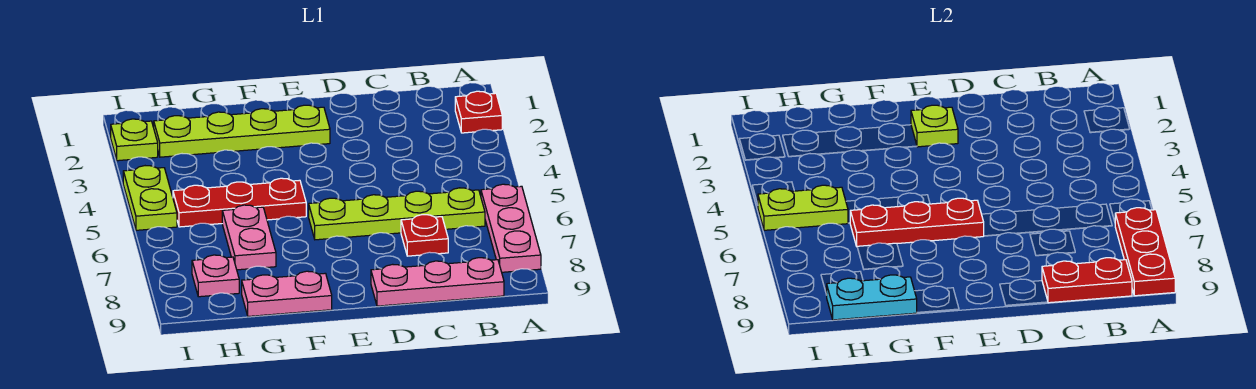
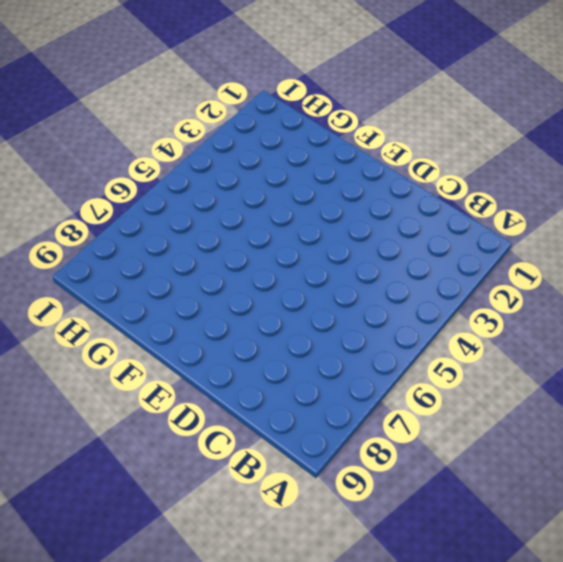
none -> red plate A2 level 1
none -> pink plate A6:A8 level 1
none -> lime plate B6:E6 level 1

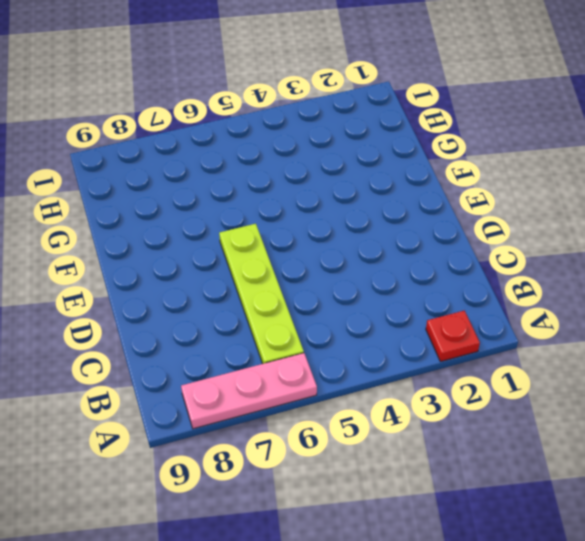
none -> pink plate B9:D9 level 1
none -> red plate C7 level 1
none -> lime plate E2:H2 level 1

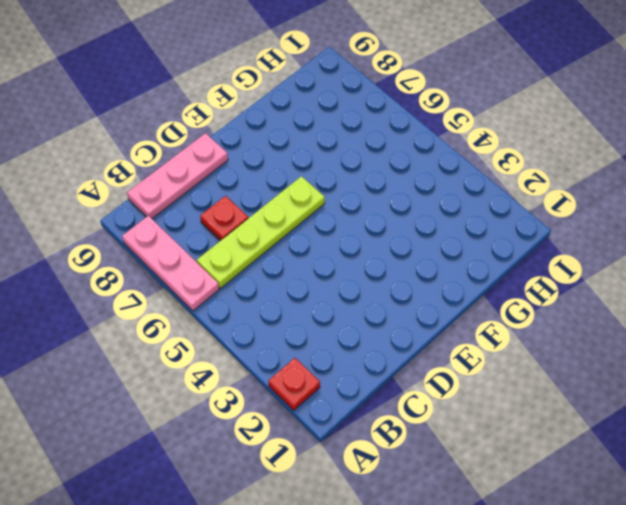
none -> lime plate E2:H2 level 1
none -> red plate F5:H5 level 1
none -> pink plate F9:G9 level 1

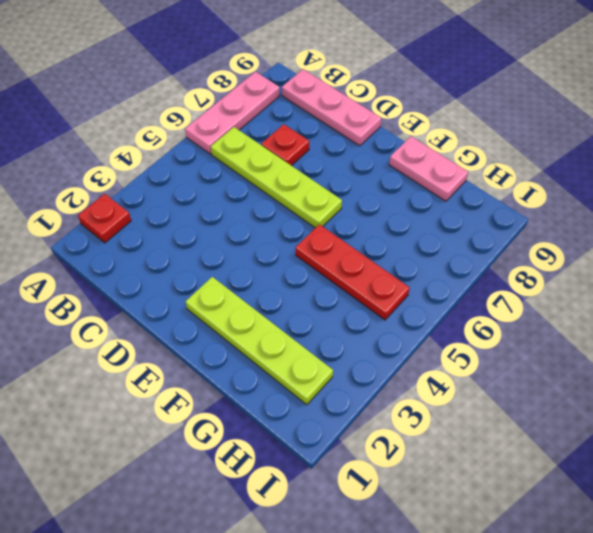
none -> pink plate G6:G7 level 1
none -> pink plate H8 level 1
none -> lime plate I2 level 1

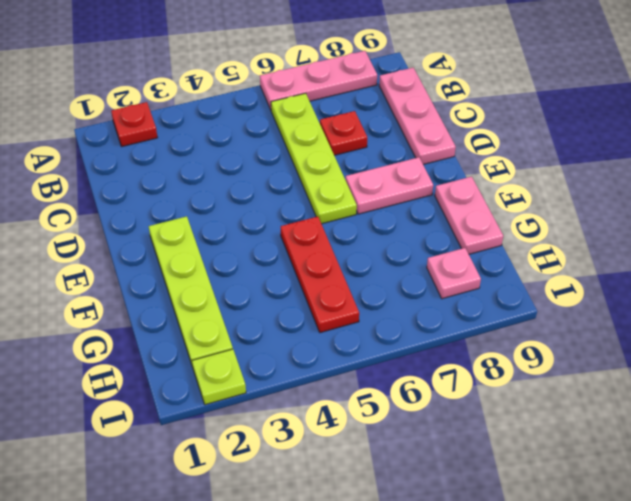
pink plate E7:E8 level 1 -> pink plate G6:G7 level 1
none -> lime plate I4:I5 level 1
none -> red plate A7:A9 level 2
none -> red plate B9:C9 level 2

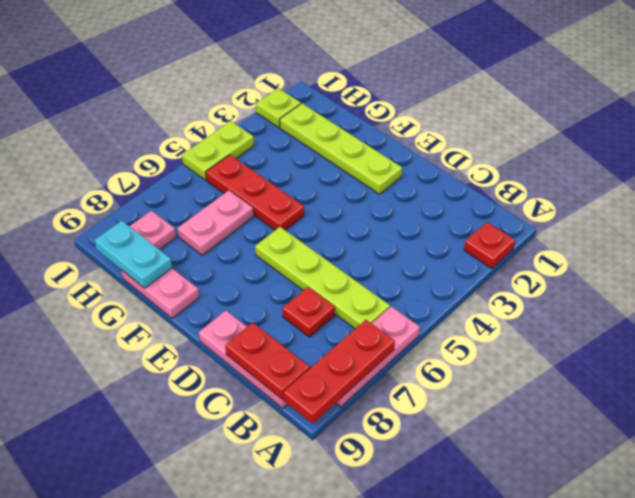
none -> lime plate E2 level 2
none -> red plate E6:G6 level 2
none -> lime plate H5:I5 level 2

